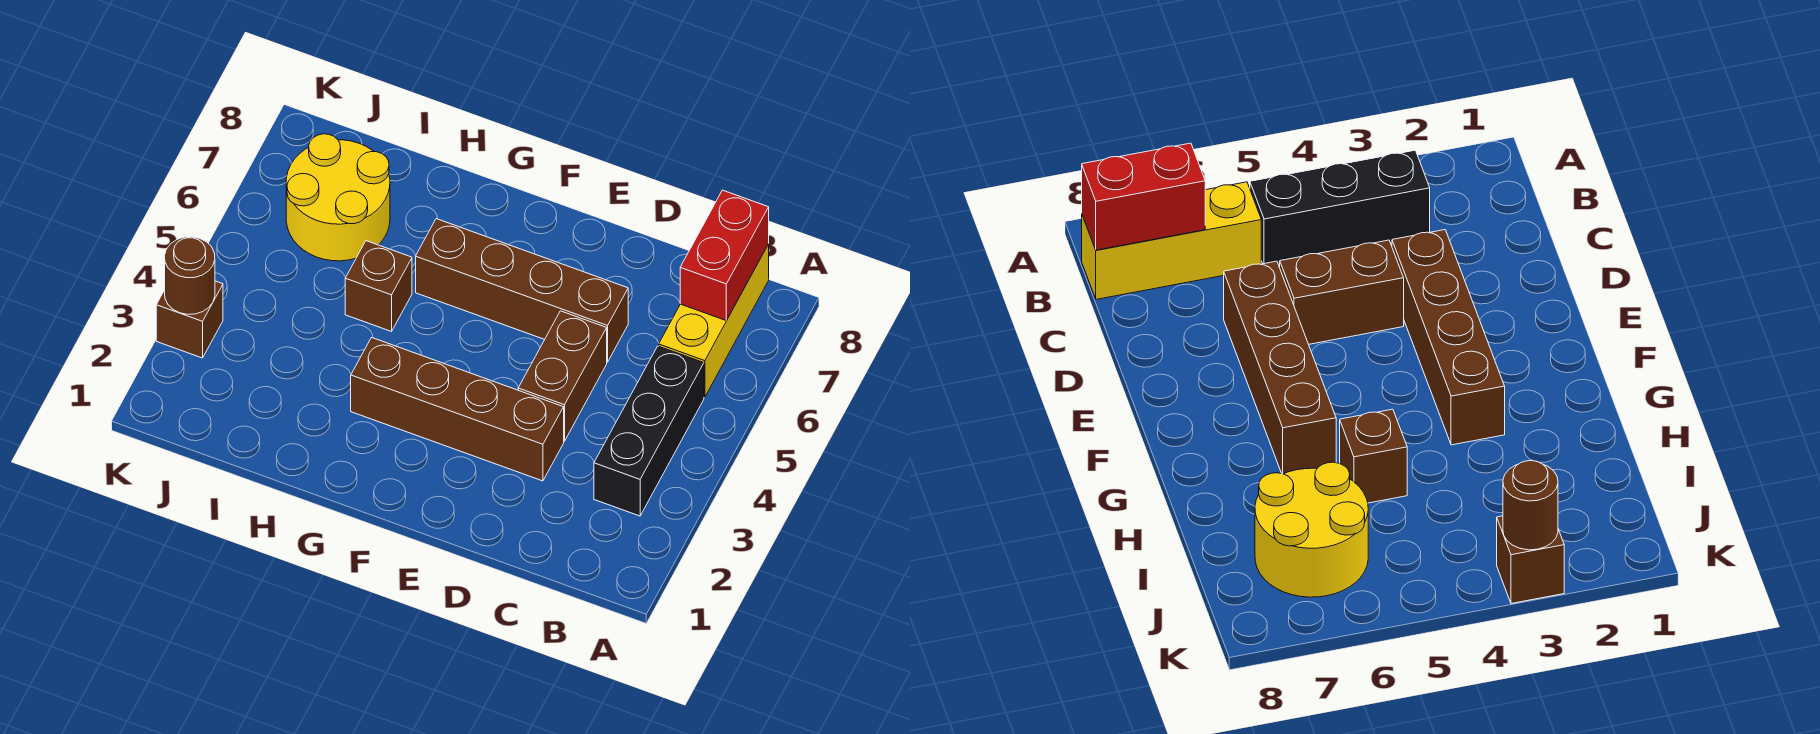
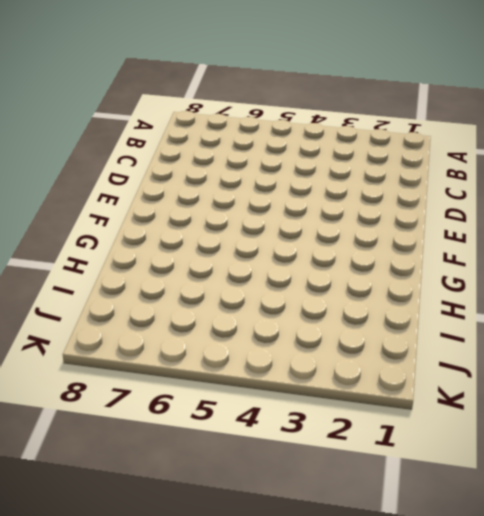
none -> black brick B3:B5 level 1
none -> yellow brick B6:B8 level 1

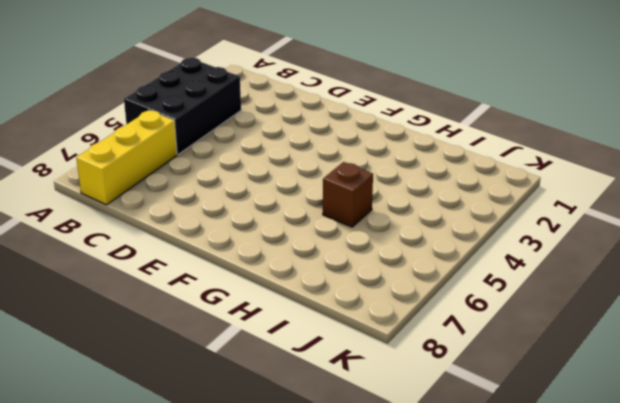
black brick A3:B5 level 1 -> black brick B3:B5 level 1
none -> brown brick D3:G3 level 1
none -> brown brick D4:D5 level 1

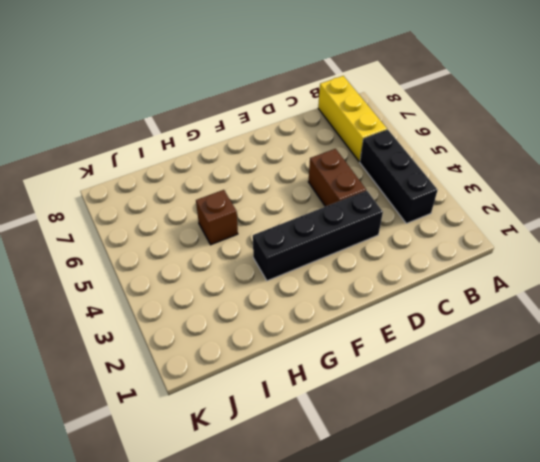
black brick D3:G3 level 1 -> brown brick D3:G3 level 1
none -> brown brick D6:G6 level 1
none -> yellow round brick I6:J7 level 1

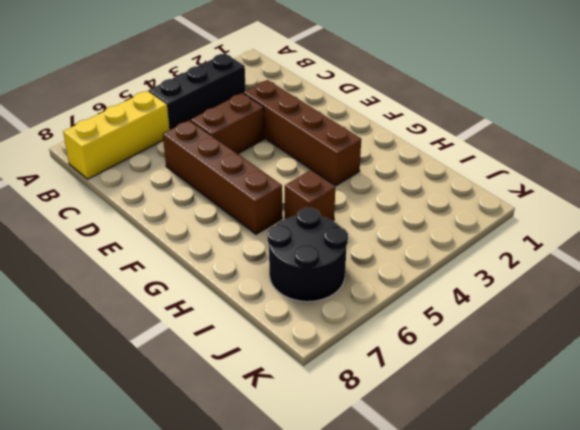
black round brick I6:J7 level 1 -> yellow round brick I6:J7 level 1
none -> brown brick K3 level 1
none -> red brick B7:B8 level 2

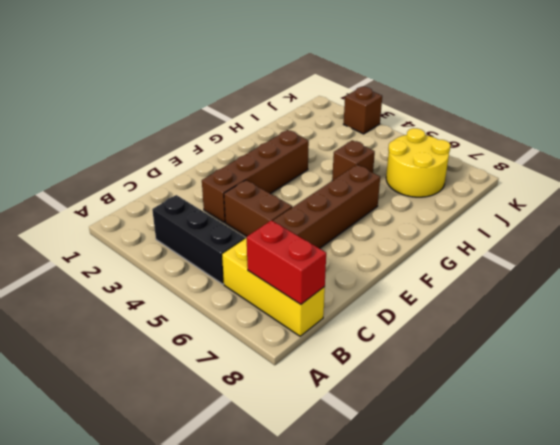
none -> brown round brick K3 level 2

